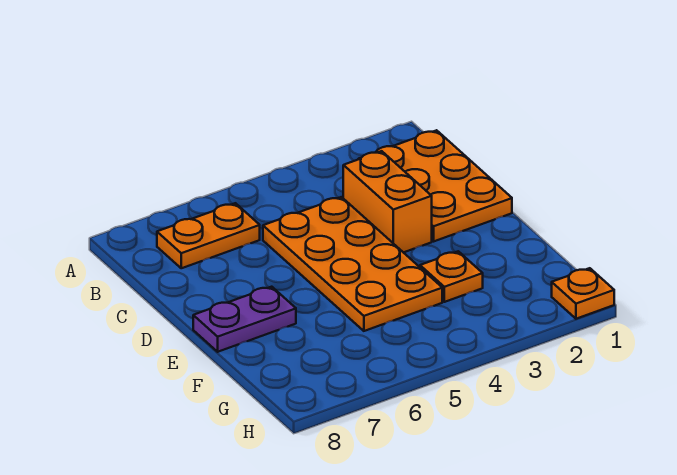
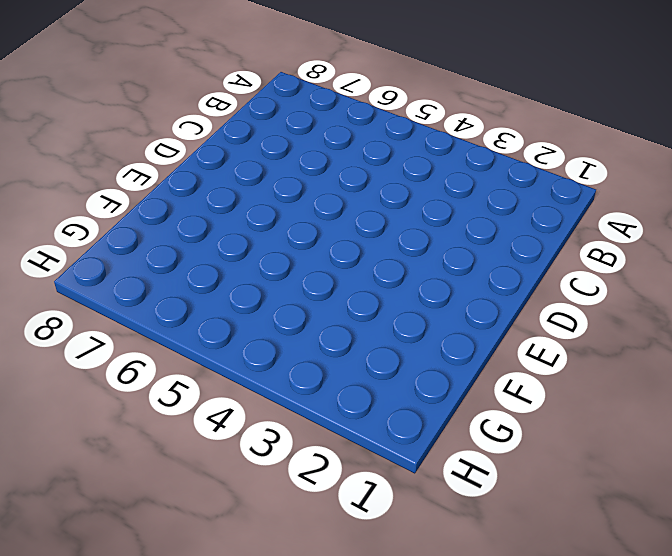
none -> orange plate B1:D2 level 1
none -> orange plate B6:B7 level 1

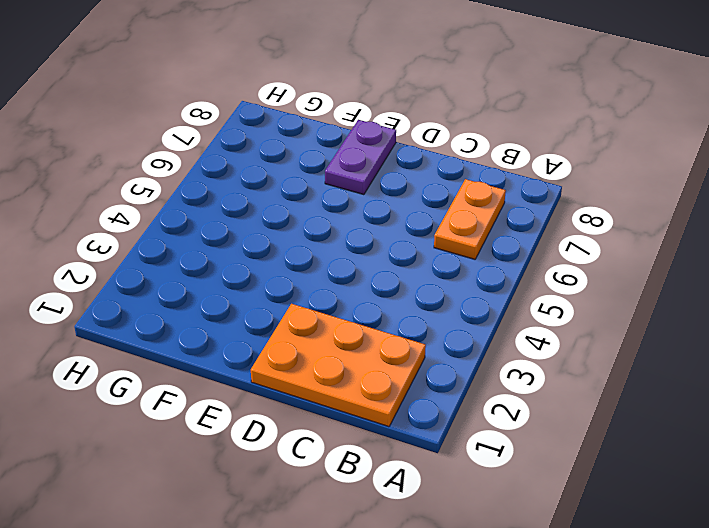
none -> orange brick C3:D3 level 1
none -> orange plate C4:F5 level 1

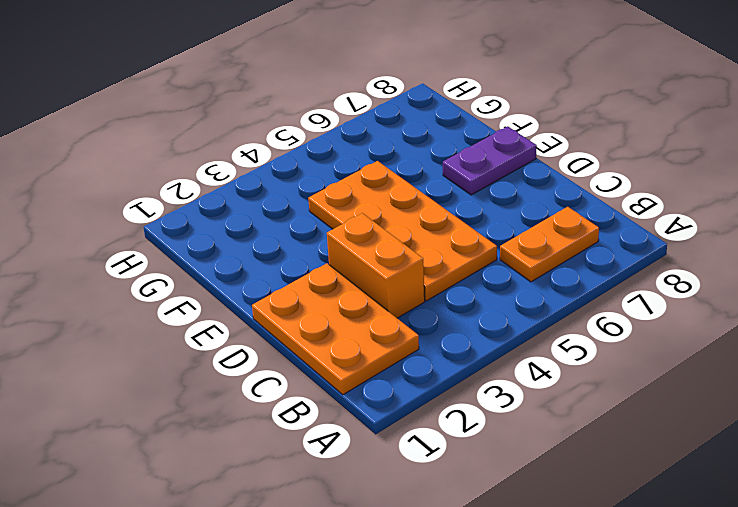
none -> orange plate F3 level 1
none -> orange plate H1 level 1

